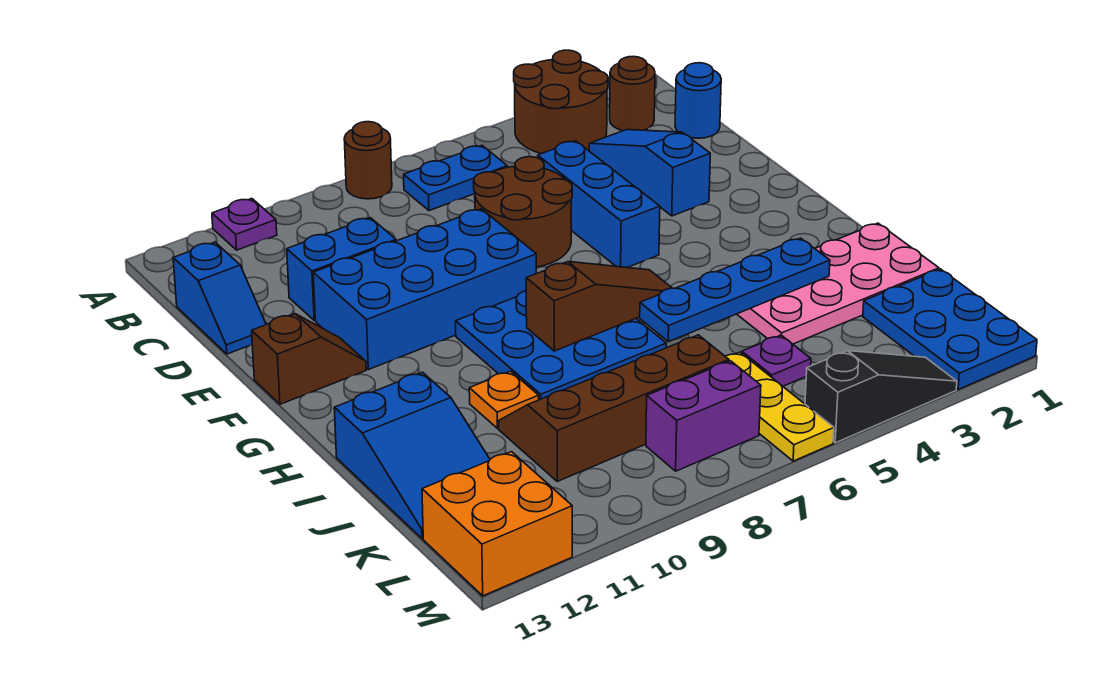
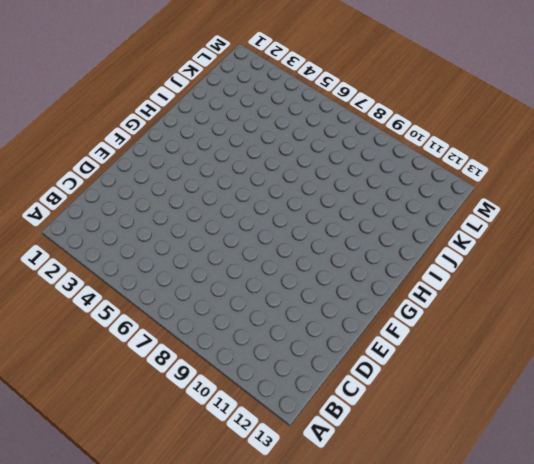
none -> brown round brick A3:B4 level 1
none -> brown round brick A8 level 1
none -> purple plate A11 level 1

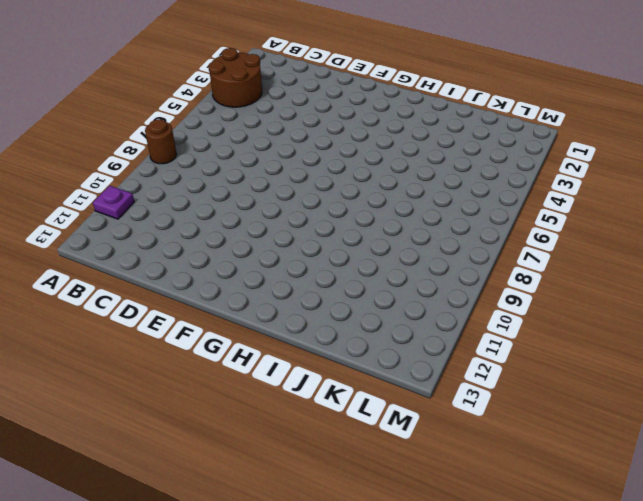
none -> brown round brick B2 level 1
none -> blue plate B6:B7 level 1
none -> blue round brick C1 level 1

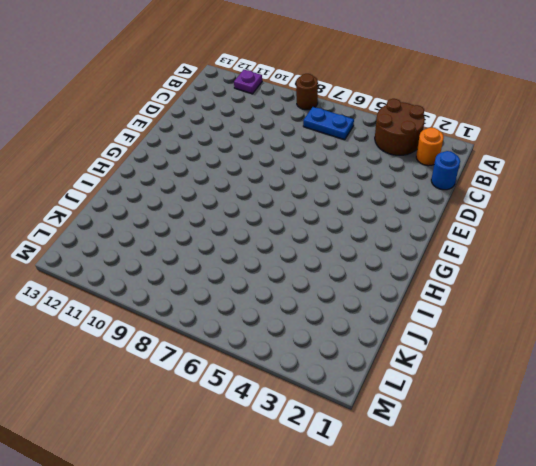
orange round brick B2 level 1 -> brown round brick B2 level 1
none -> blue slope C3:E3 level 1 top E
none -> blue slope C13:D13 level 1 top C
none -> blue brick D5:F5 level 1

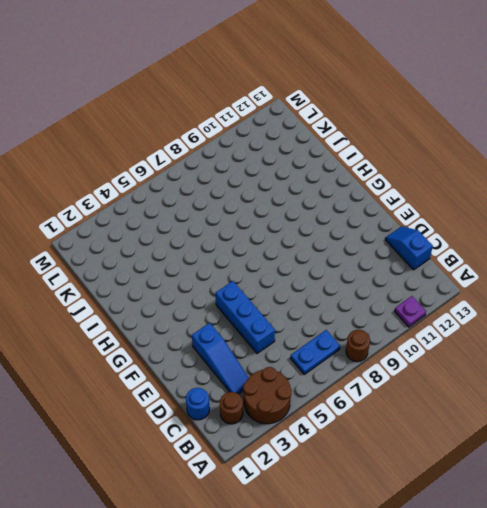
none -> brown round brick D6:E7 level 1
none -> blue brick D10:D11 level 1
none -> blue brick E8:F11 level 1

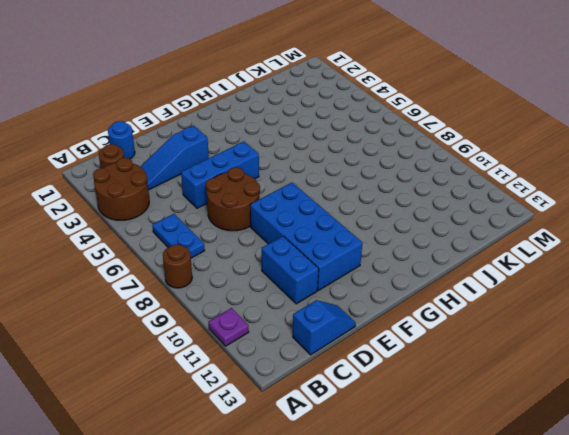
none -> brown slope F12:F13 level 1 top 13
none -> blue plate G7:I9 level 1
none -> pink plate I1:J4 level 1

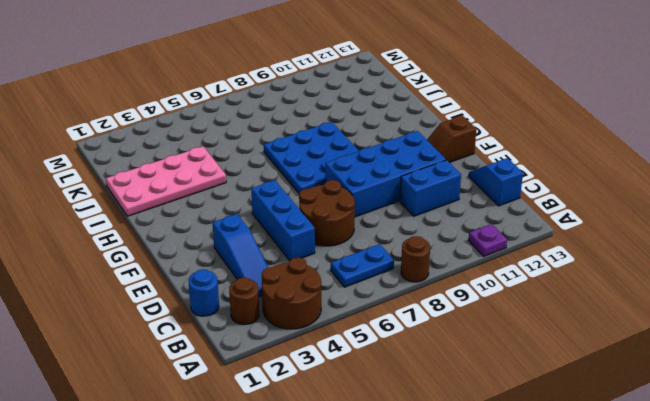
none -> orange plate I10 level 1
none -> blue slope I12:K13 level 1 top I
none -> brown slope J7:K10 level 1 top K

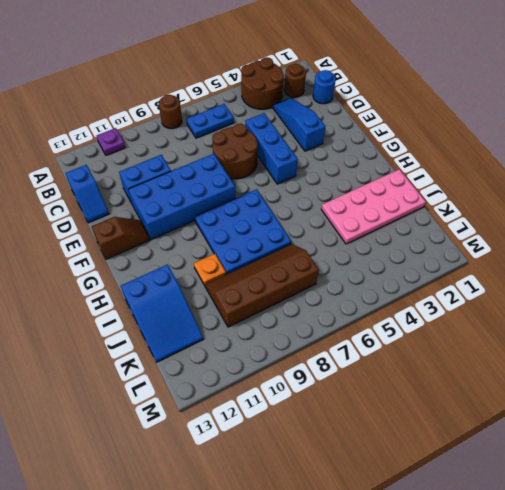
none -> blue plate K1:M2 level 1
none -> purple plate K5 level 1
none -> yellow plate K6:M6 level 1

